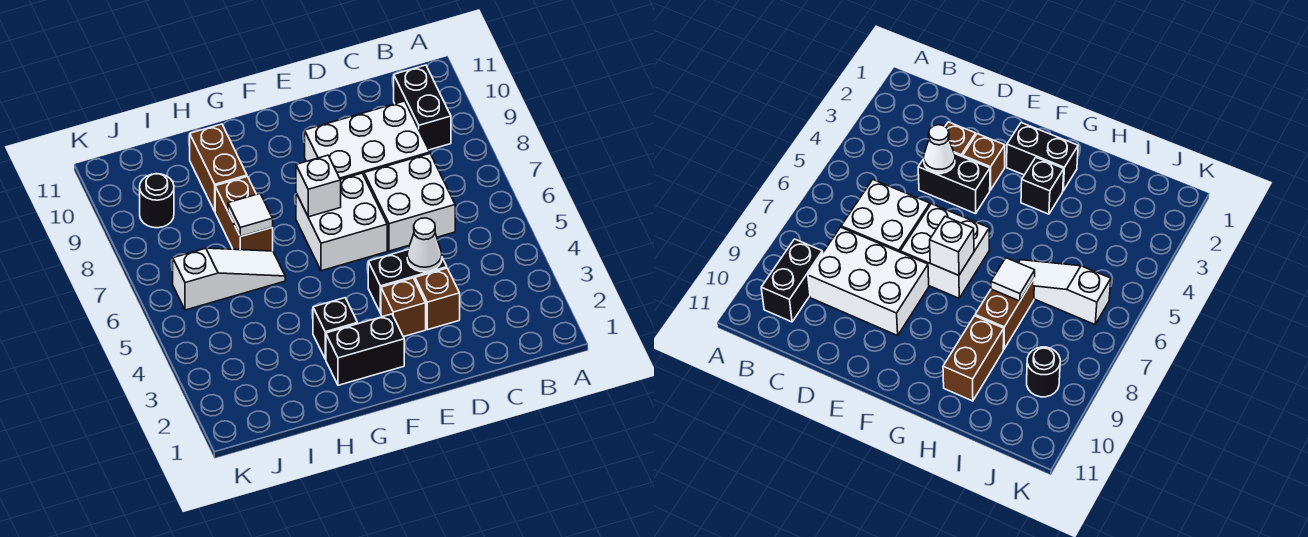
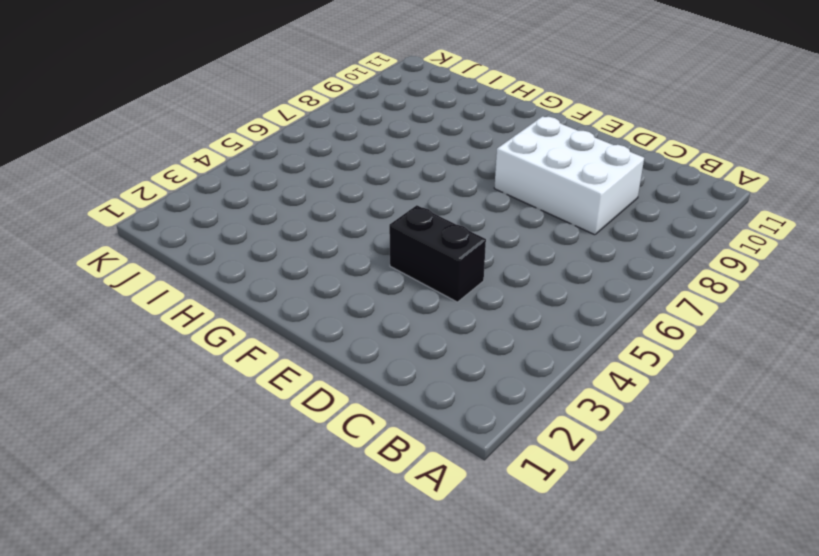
none -> black brick B9:B10 level 1
none -> white brick C6:D7 level 1
none -> brown brick D3 level 1

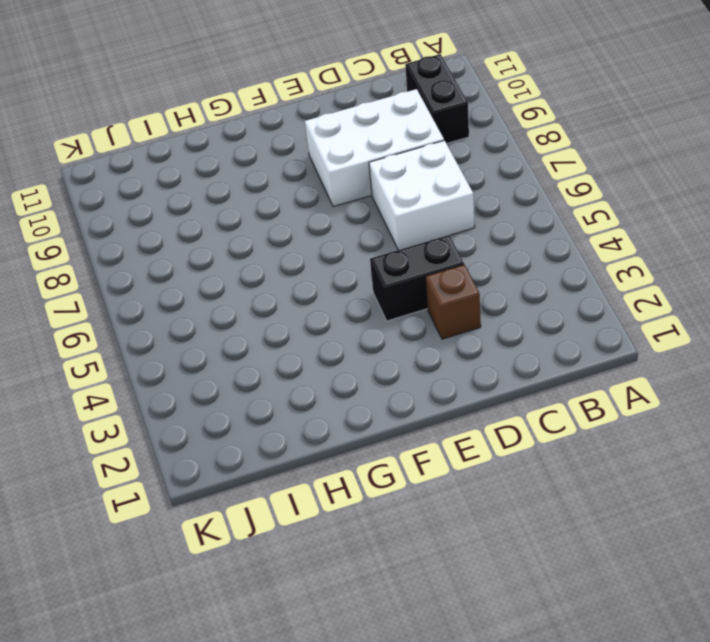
none -> brown brick E3 level 1
none -> white brick E6:F7 level 1
none -> black brick F2:G2 level 1

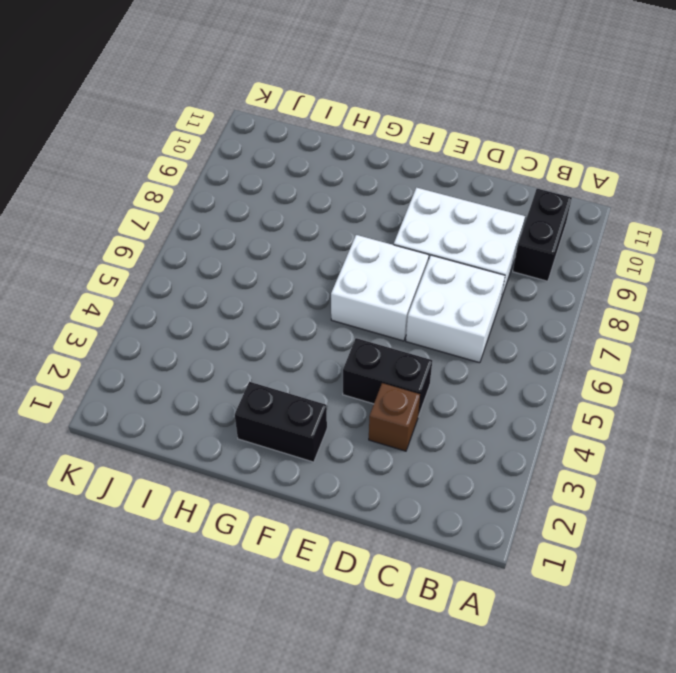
none -> brown brick E3 level 1
none -> black brick G3 level 1
none -> white slope H6:J6 level 1 top J

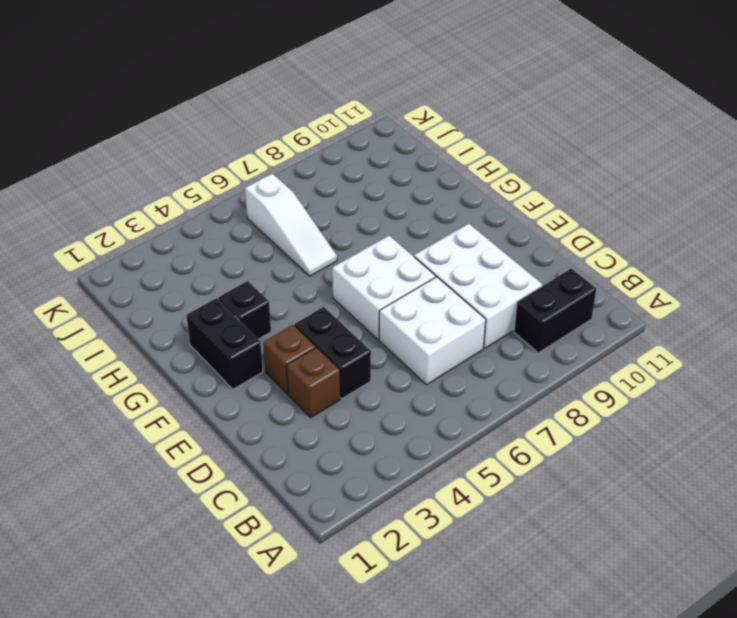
none -> brown brick H7:H8 level 1
none -> brown brick H9:H10 level 1
none -> black round brick J9 level 1

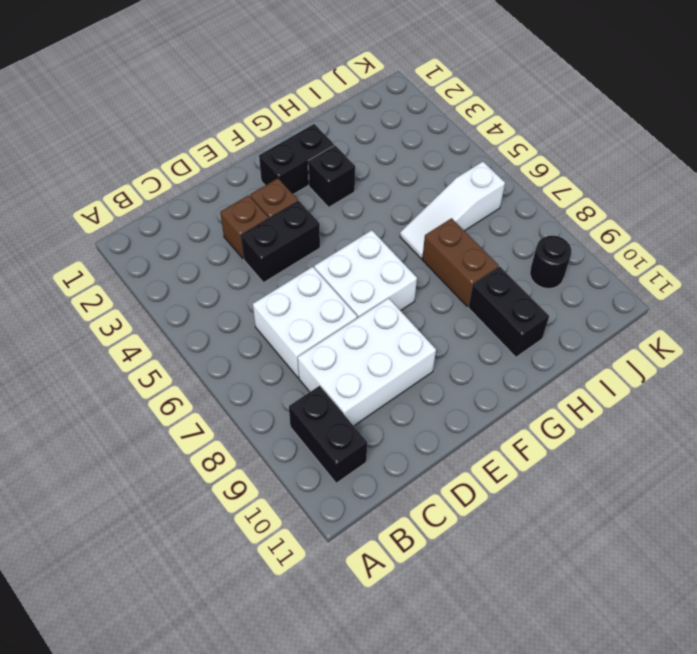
black brick H9:H10 level 1 -> brown brick H9:H10 level 1
none -> white cone D4 level 2
none -> white brick F7 level 2
none -> white tile H7 level 2

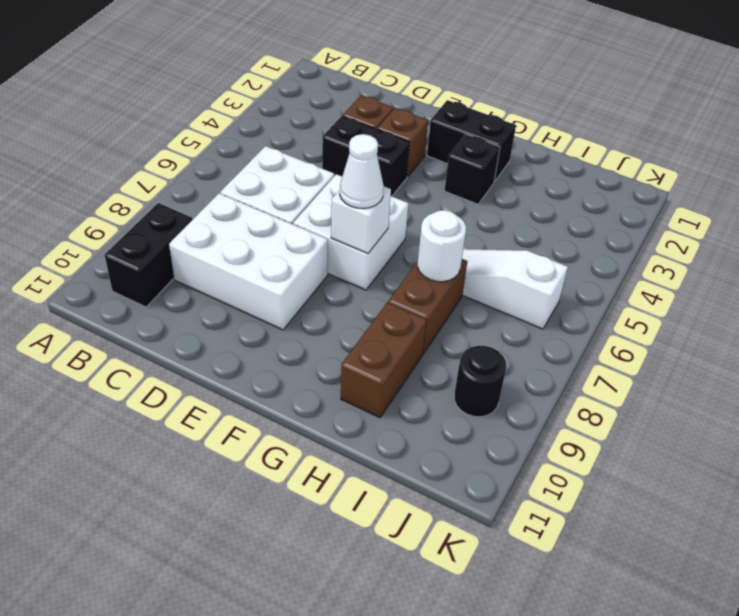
white cone F7 level 3 -> white cone D4 level 2
white round brick H7 level 2 -> white tile H7 level 2

